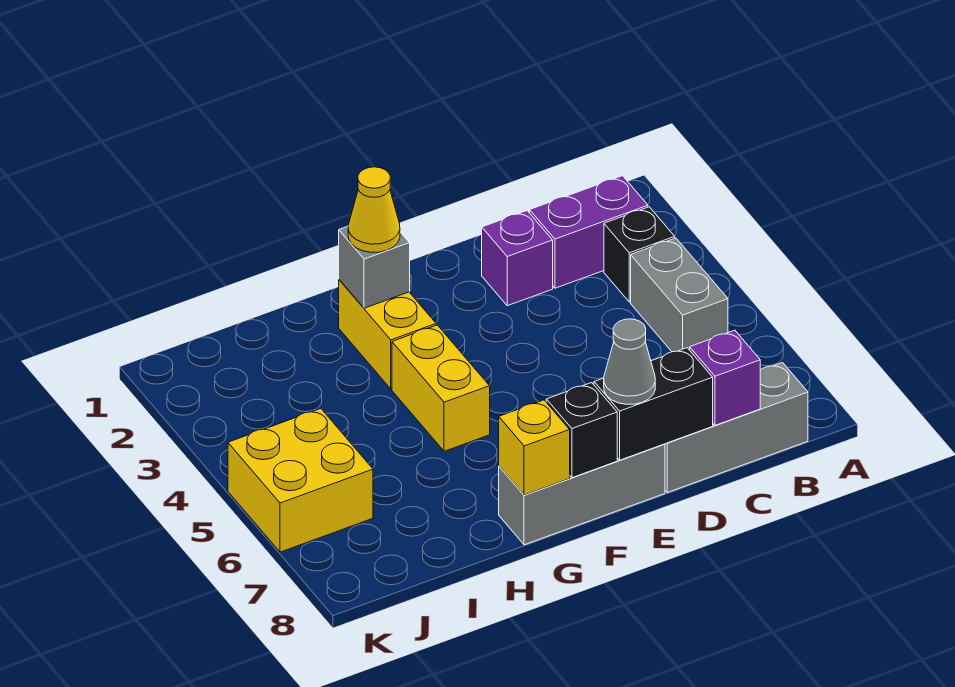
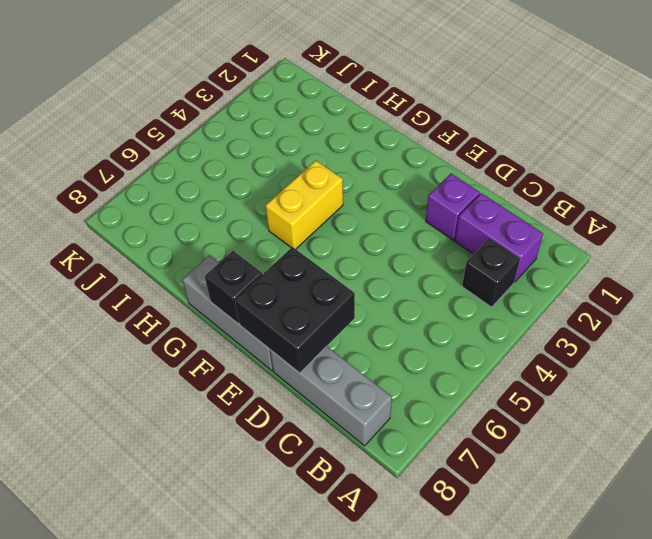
black brick D7:E8 level 2 -> black brick D8:E8 level 2
none -> grey brick B4:B5 level 1
none -> yellow brick G2:G3 level 1
none -> yellow brick J5:K6 level 1

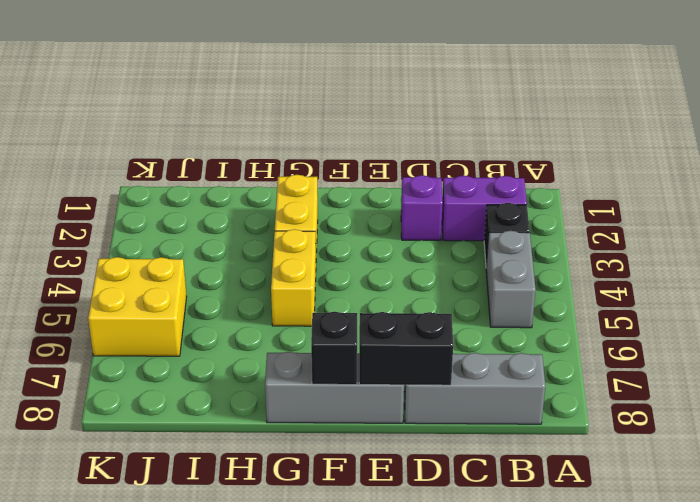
none -> purple brick C8 level 2
none -> grey brick G2 level 2
none -> yellow brick G8 level 2

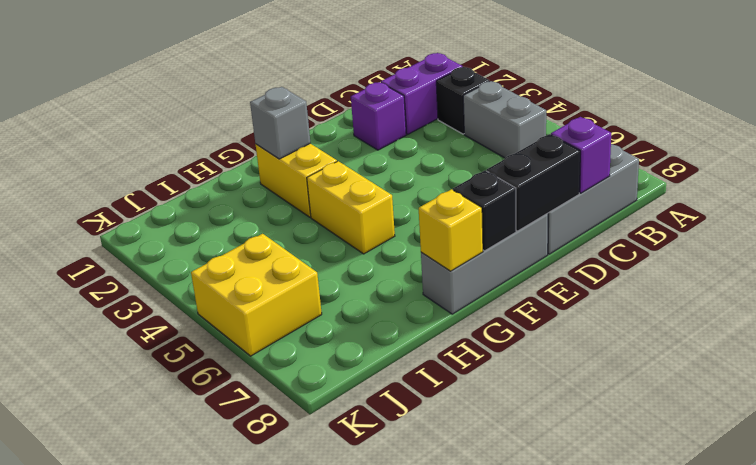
none -> grey cone E8 level 3
none -> yellow cone G2 level 3

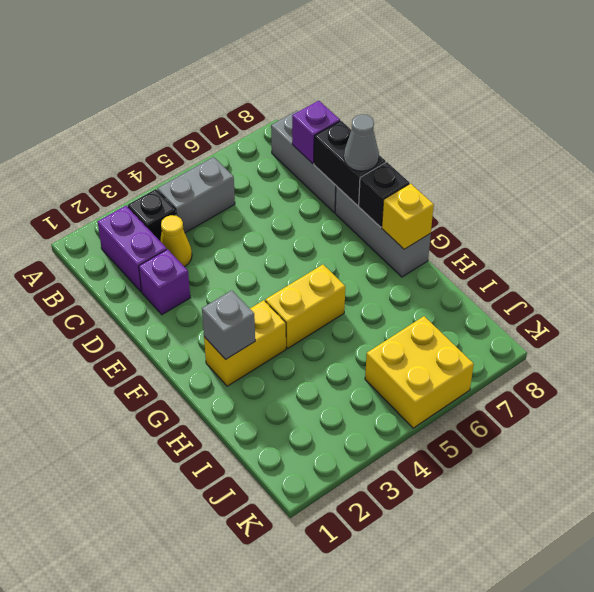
yellow cone C3 level 1 -> yellow cone G2 level 3

